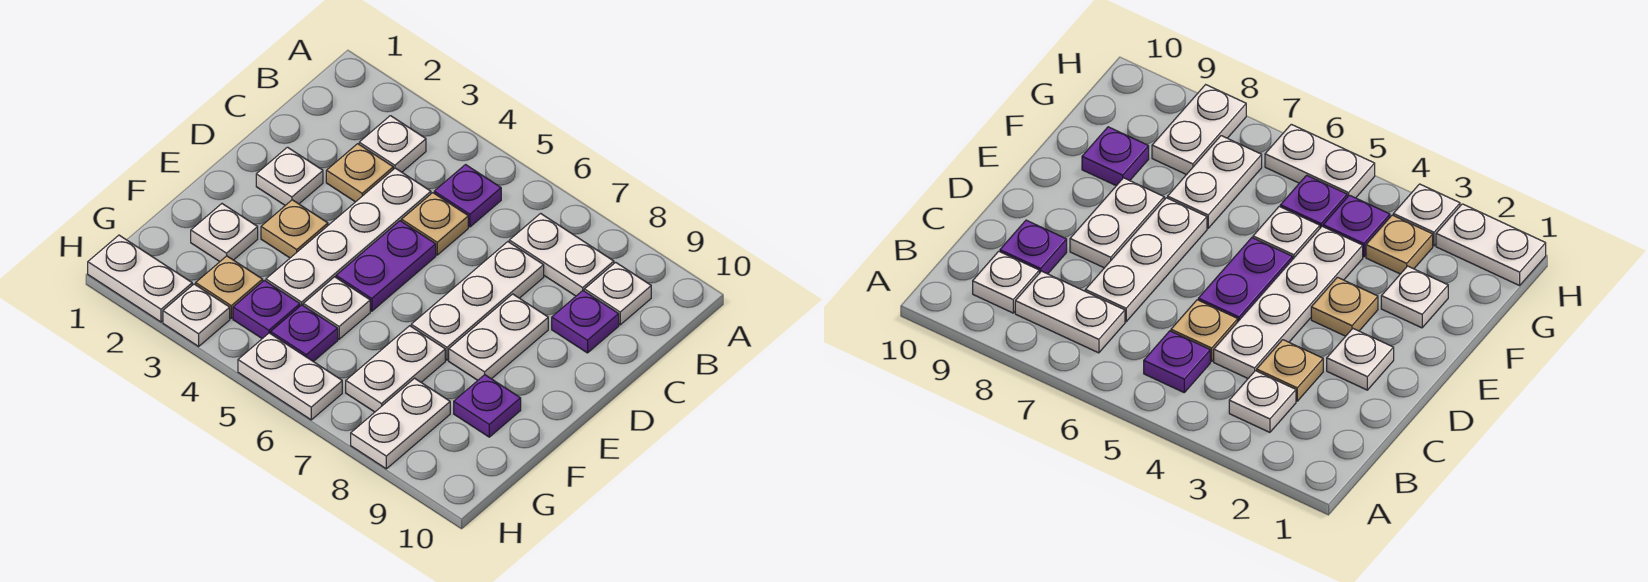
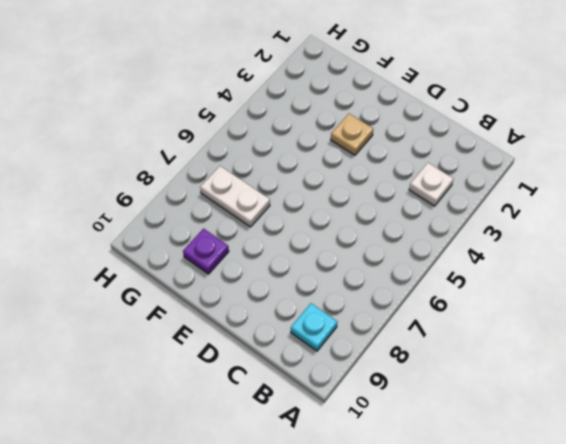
cyan plate B9 level 1 -> white plate B9 level 1
none -> purple plate B5 level 1
none -> white plate B7:B8 level 1
none -> tan plate C3 level 1

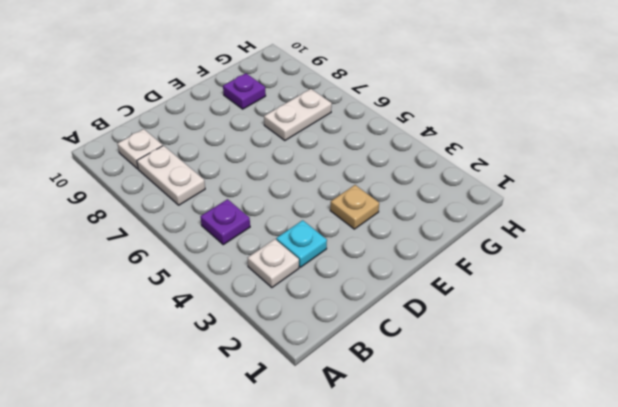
cyan plate C3 level 1 -> tan plate C3 level 1
none -> white plate C4:F4 level 1
none -> tan plate C5 level 1
none -> white plate C7:E7 level 1

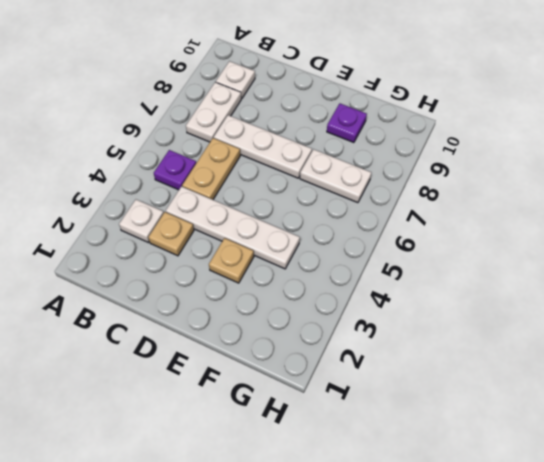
tan plate C5:C6 level 1 -> tan plate C5 level 1
none -> purple plate C9 level 1
none -> white plate D2 level 1
none -> purple plate D5:E5 level 1

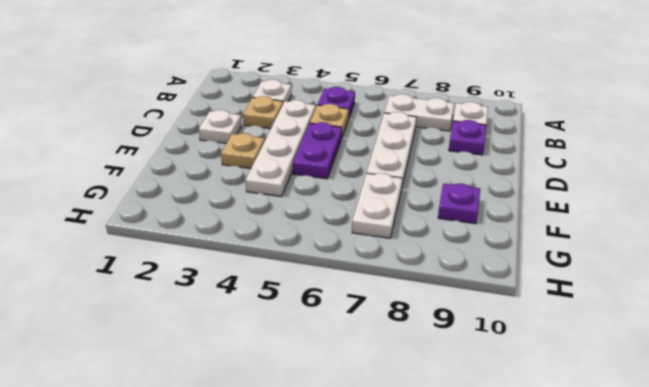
none -> white plate D8:E8 level 1
none -> white plate F2 level 1
none -> white plate F5 level 1

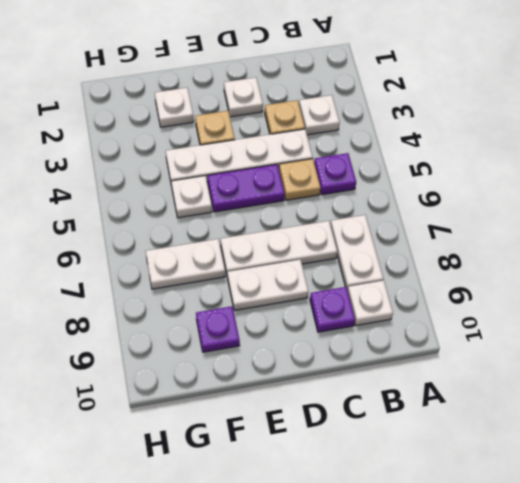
none -> tan plate G3 level 1
none -> purple plate G4 level 1
none -> purple plate G5 level 1

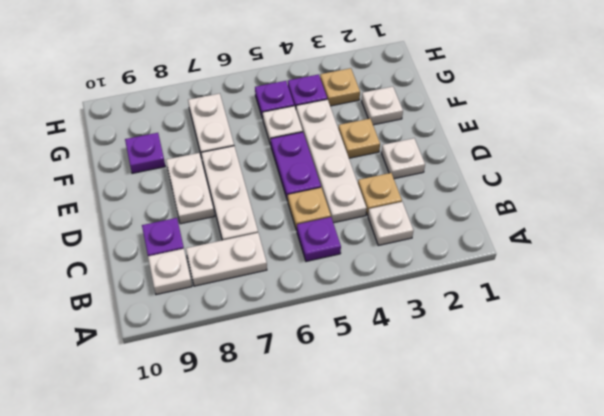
none -> white plate G8:H8 level 1
none -> white plate H1:H2 level 1
none -> white plate H3 level 1

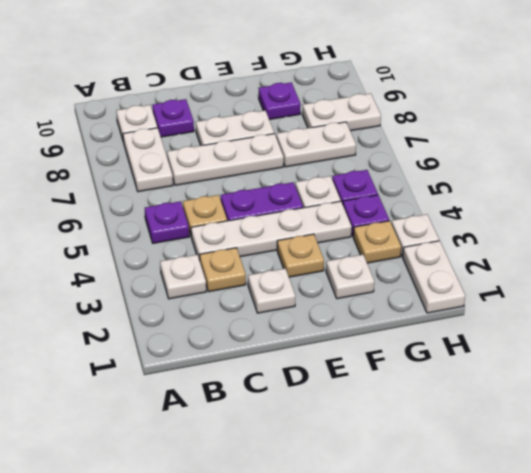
none -> white plate H5:H6 level 1

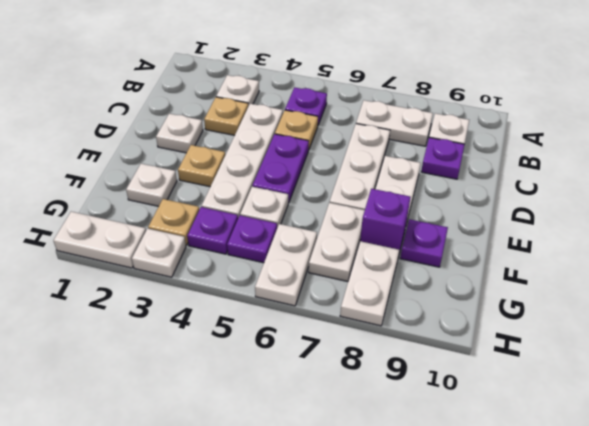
purple brick F8 level 1 -> none
white plate G6:H6 level 1 -> white plate H5:H6 level 1

